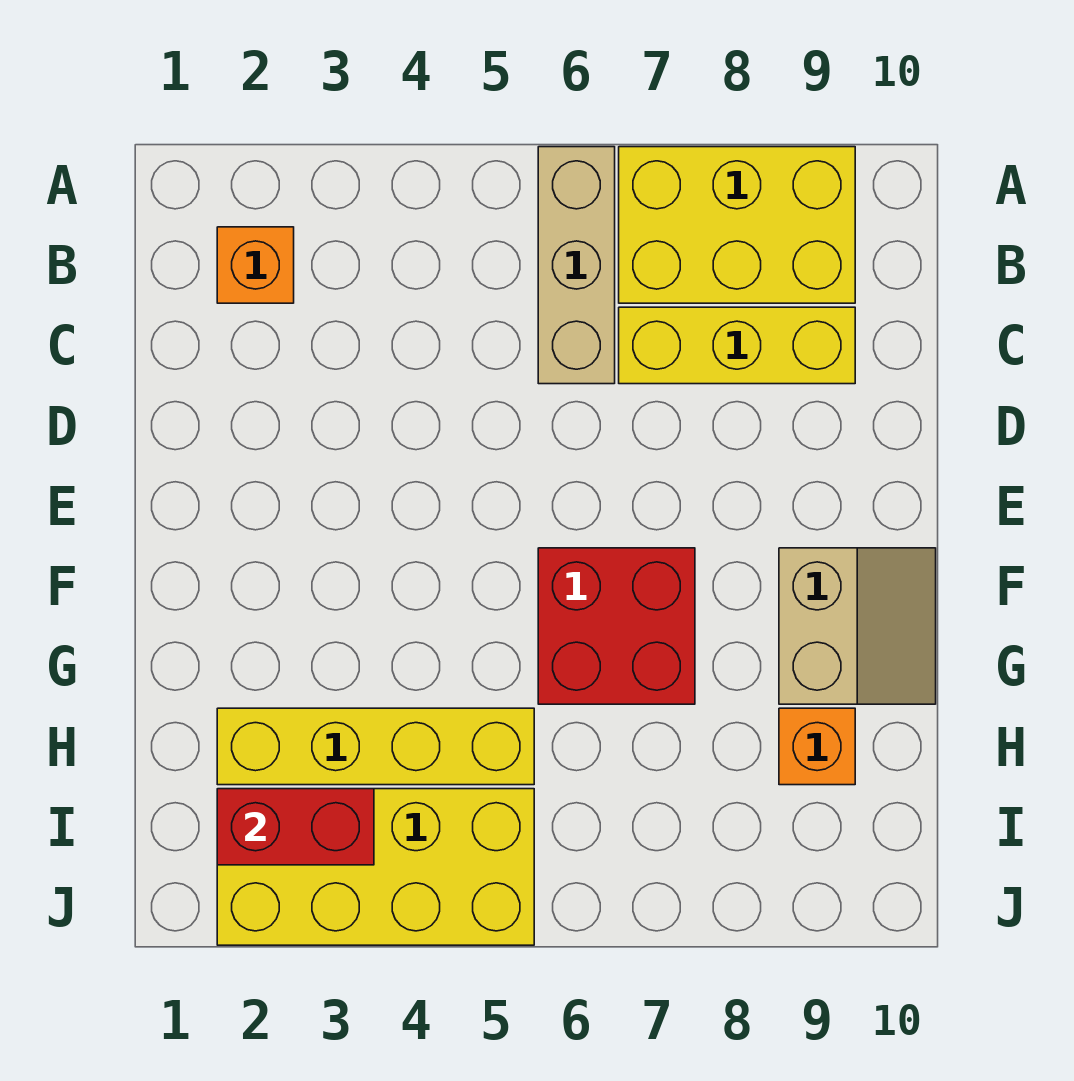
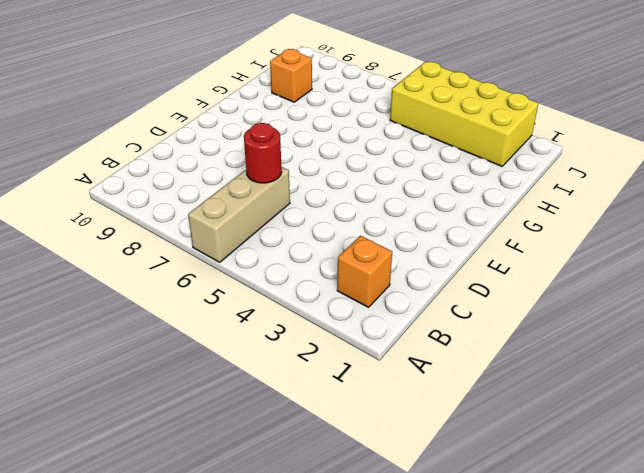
red round brick C6 level 2 -> none
none -> yellow brick A7:B9 level 1
none -> yellow brick C7:C9 level 1

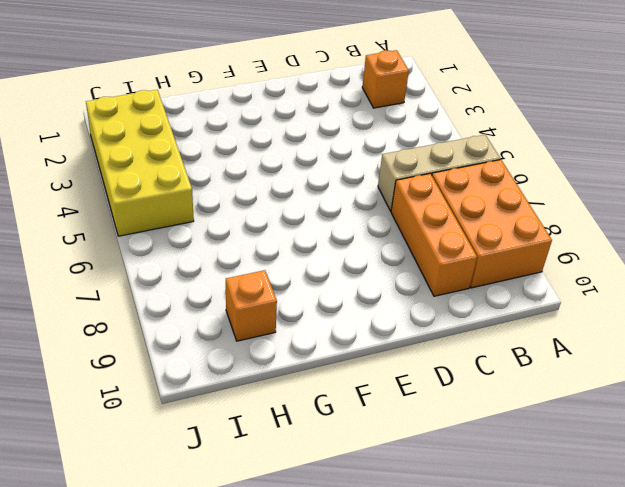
orange brick A7:B9 level 1 -> yellow brick A7:B9 level 1
orange brick C7:C9 level 1 -> yellow brick C7:C9 level 1
none -> red brick F6:G7 level 1
none -> tan slope F9:G10 level 1 top 9

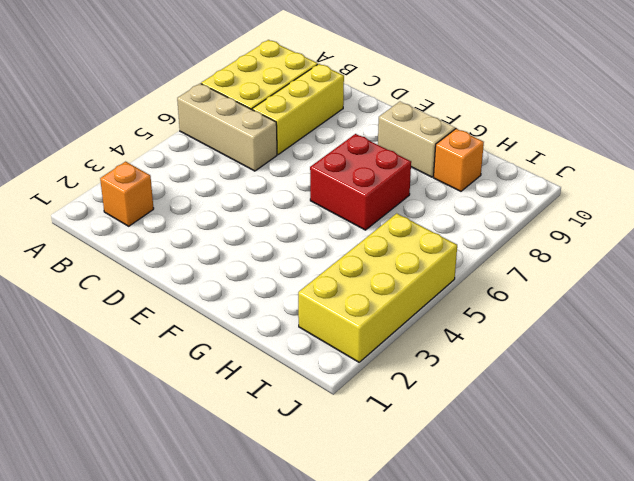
none -> yellow brick H2:H5 level 1
none -> red brick I2:I3 level 2

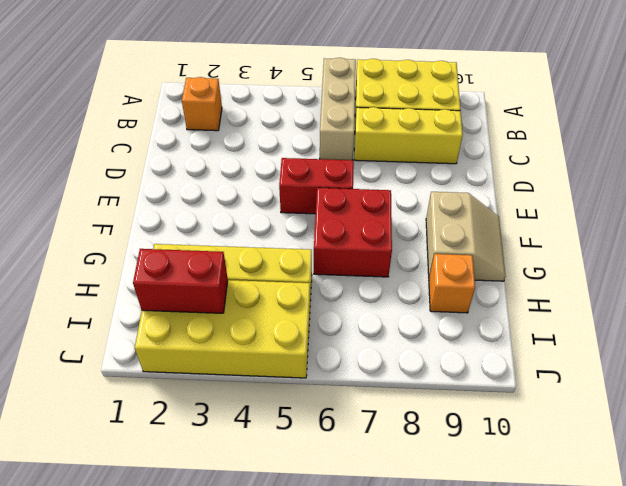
red brick E5:E6 level 1 -> none

